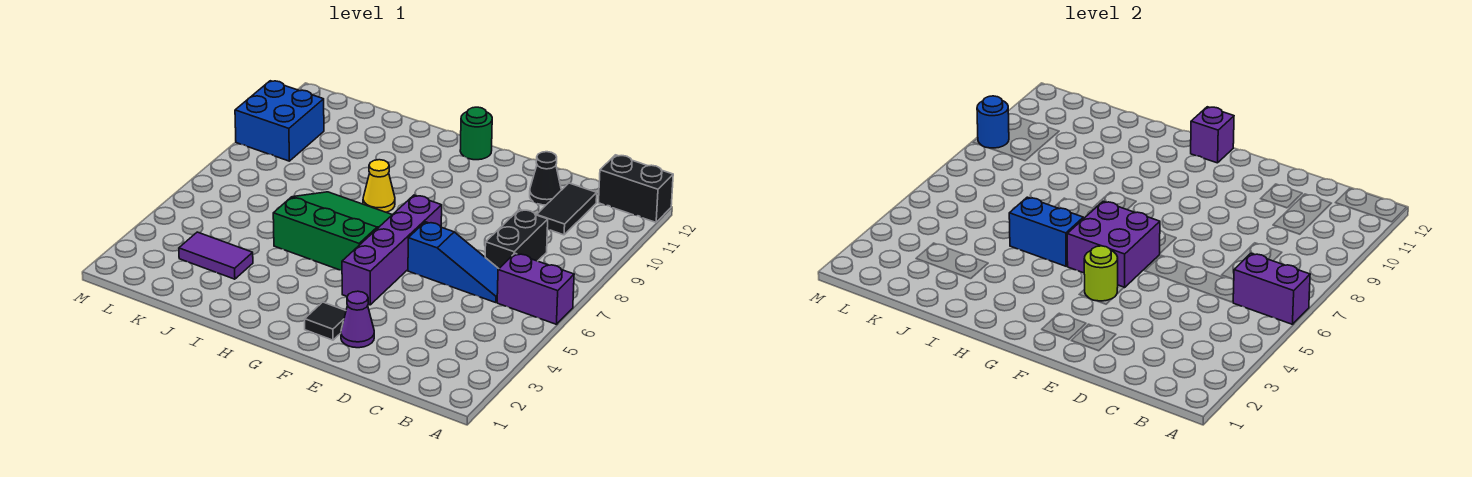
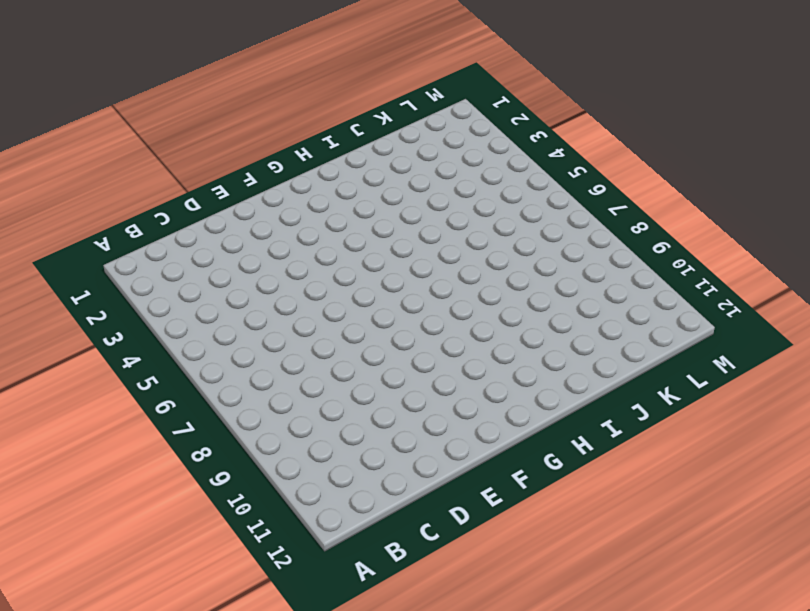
none -> purple brick A6:B6 level 1
none -> black brick A12:B12 level 1
none -> blue slope C6:E6 level 1 top E

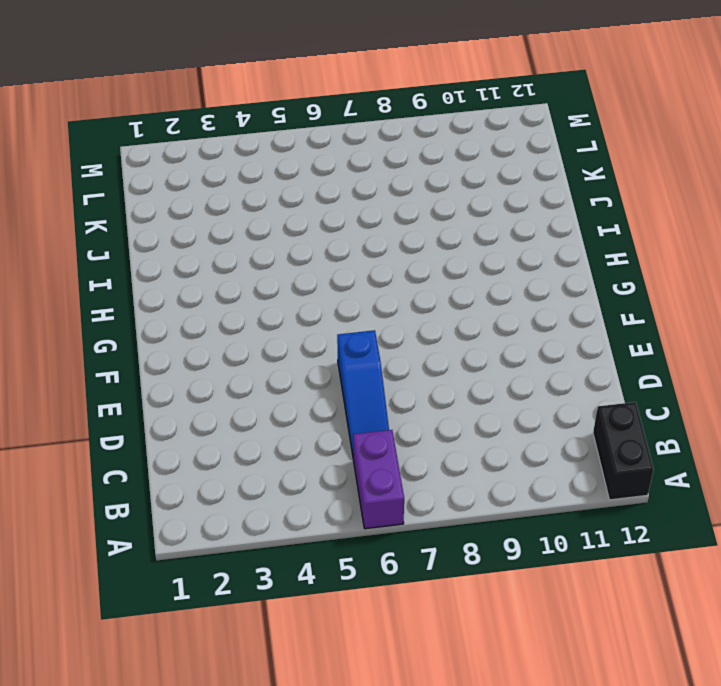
none -> black brick C7:C8 level 1
none -> black tile C10:C11 level 1
none -> black cone D11 level 1

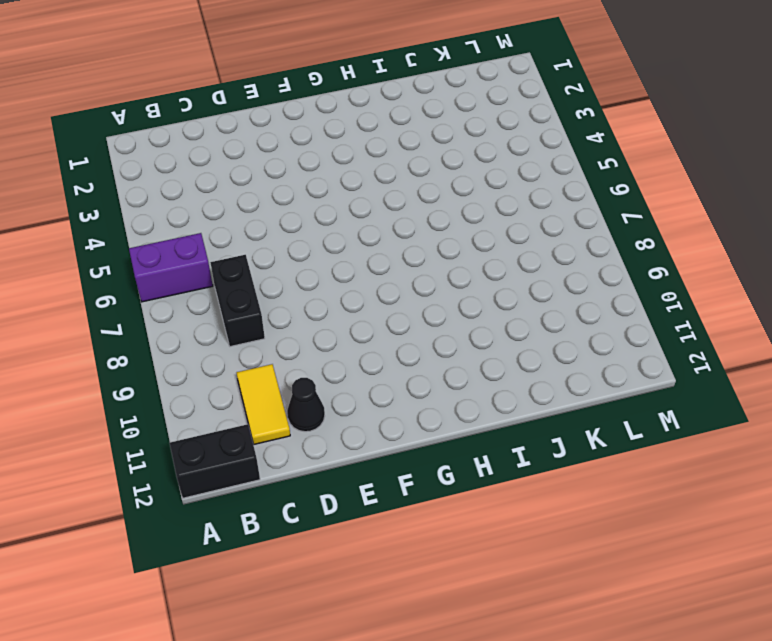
yellow tile C10:C11 level 1 -> black tile C10:C11 level 1
none -> blue slope C6:E6 level 1 top E
none -> purple cone E2 level 1
none -> black tile F2 level 1

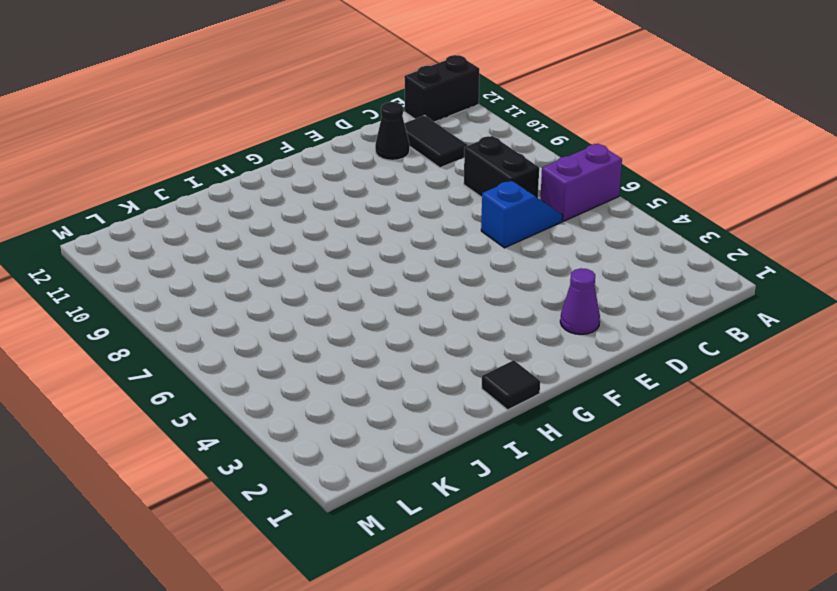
blue slope C6:D6 level 1 top D -> blue slope C6:E6 level 1 top E
black tile H1 level 1 -> black tile F2 level 1
none -> purple brick F4:F7 level 1
none -> green slope G5:I7 level 1 top 5
none -> green round brick G12 level 1

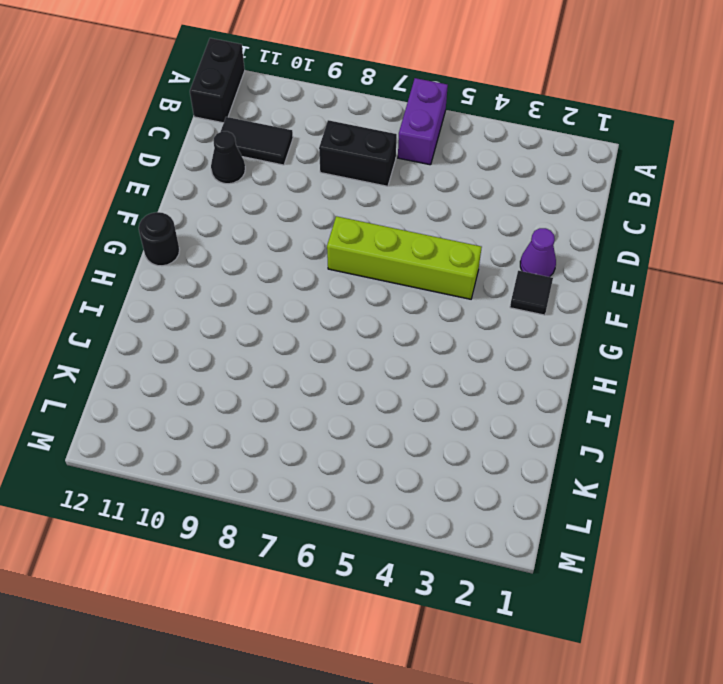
lime brick F4:F7 level 1 -> purple brick F4:F7 level 1
black round brick G12 level 1 -> green round brick G12 level 1
none -> blue slope C6:E6 level 1 top E
none -> green slope G5:I7 level 1 top 5
none -> yellow cone H8 level 1

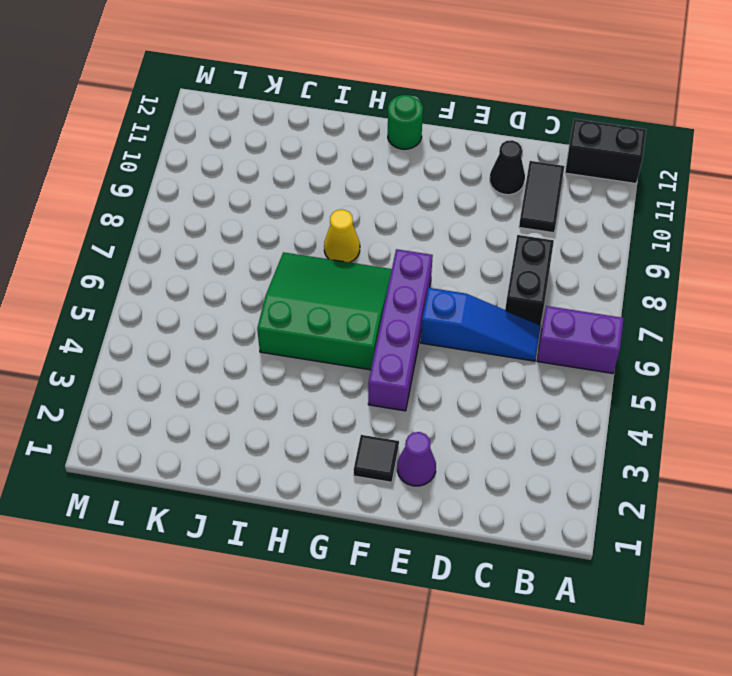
none -> purple tile J3:K3 level 1
none -> blue brick L9:M10 level 1
none -> purple brick A6:B6 level 2

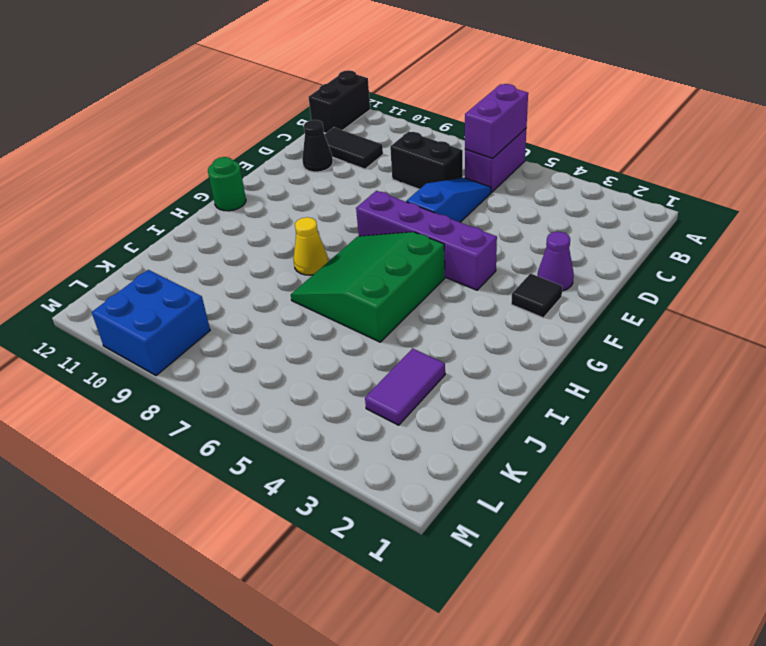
none -> lime round brick F4 level 2
none -> purple brick F5:G6 level 2
none -> purple brick G12 level 2

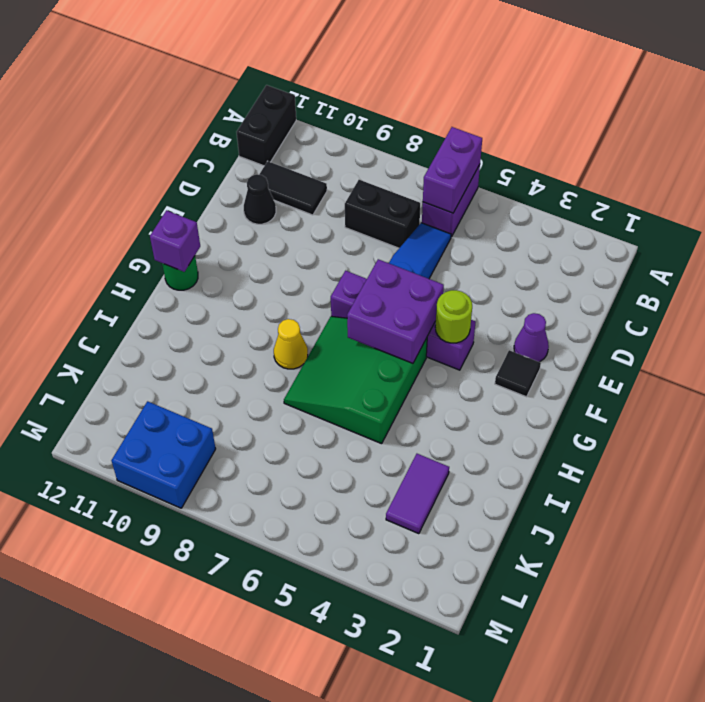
none -> blue brick H5:I5 level 2
none -> blue round brick M9 level 2

